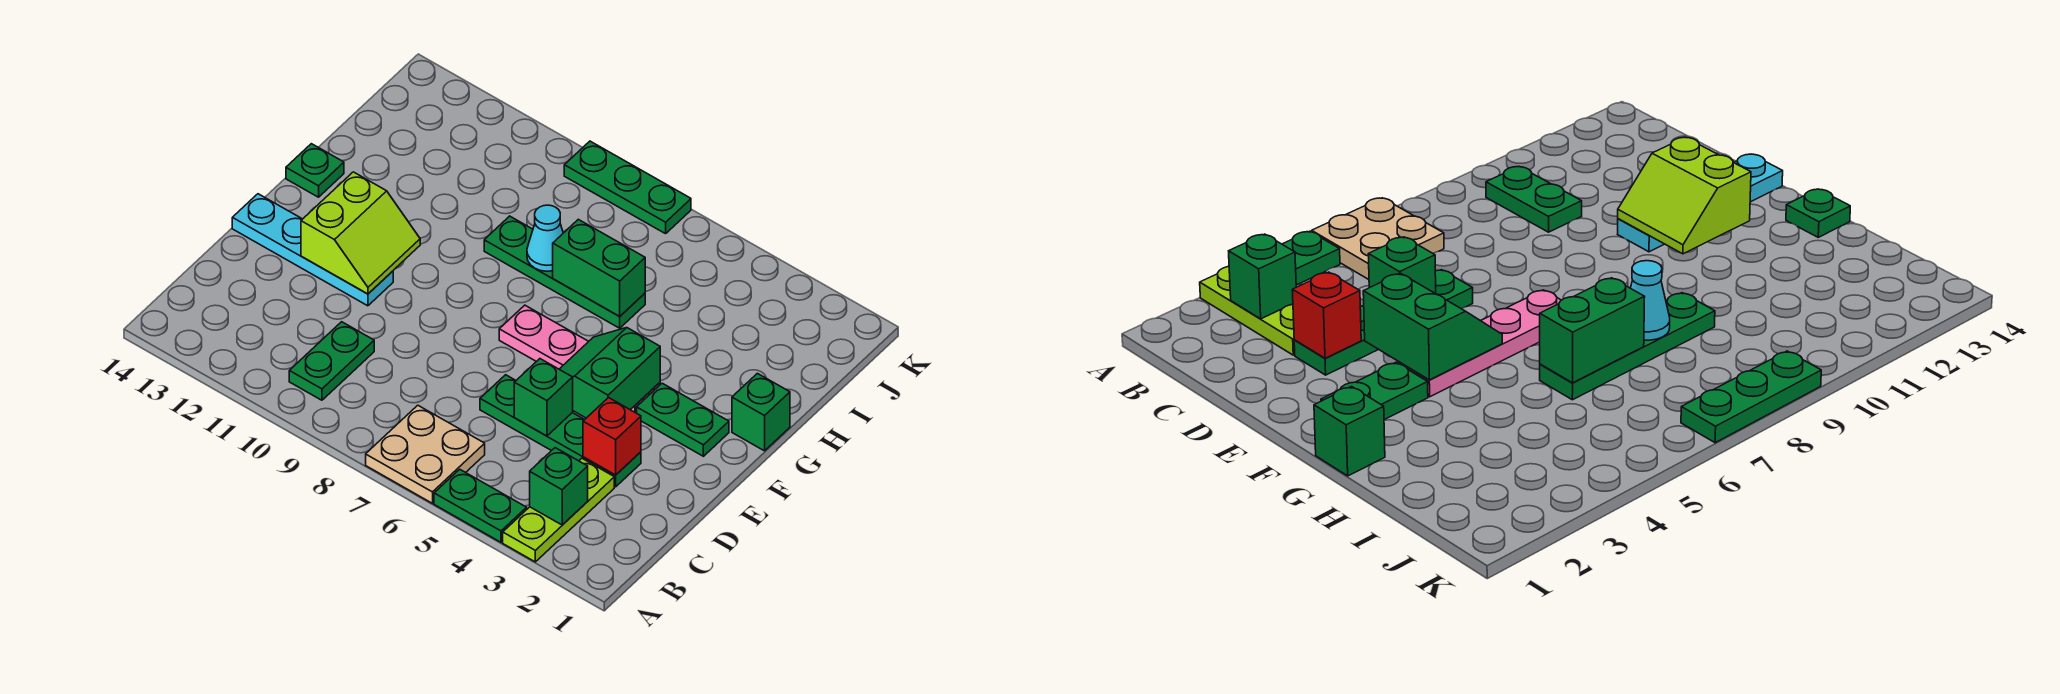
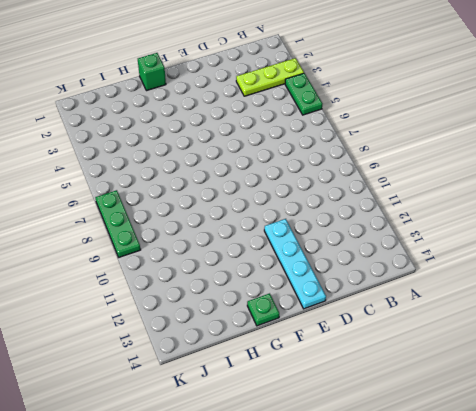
none -> tan plate A6:B7 level 1
none -> green plate B10:C10 level 1
none -> green plate D3:D6 level 1

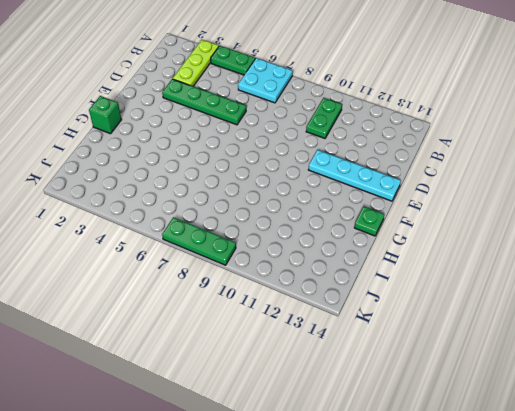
cyan plate A6:B7 level 1 -> tan plate A6:B7 level 1
none -> green plate F2:F3 level 1
none -> pink plate F4:F7 level 1
none -> green plate H6:H9 level 1

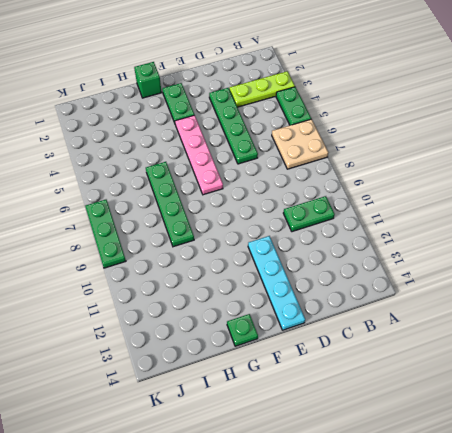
none -> green brick B3 level 2
none -> red brick D3 level 2
none -> green brick D5 level 2

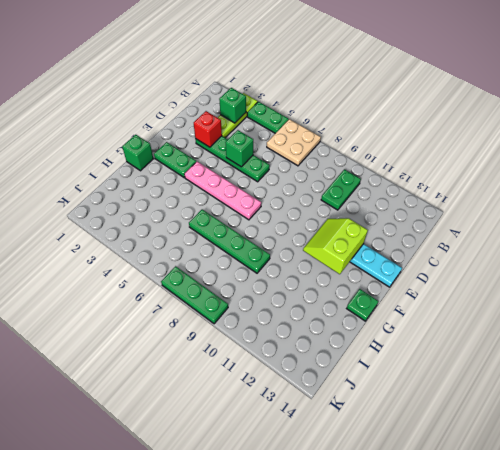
none -> green slope E4:F5 level 2 top 4
none -> green brick H6:H7 level 2
none -> cyan cone H8 level 2

